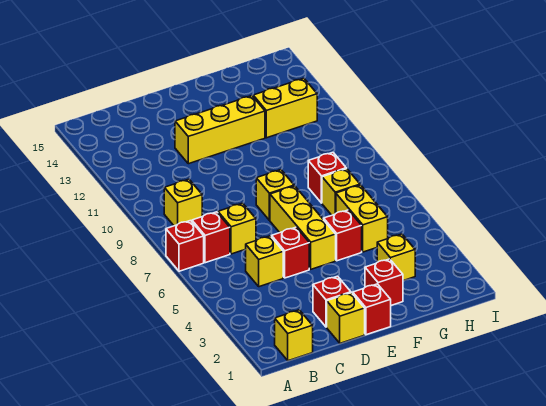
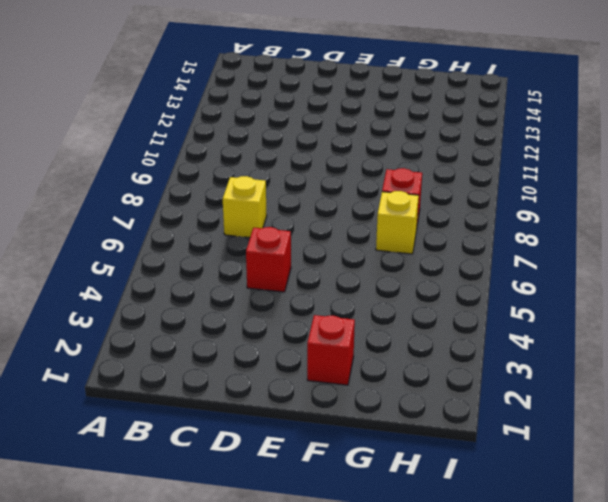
none -> red brick A7 level 1
none -> yellow brick B1 level 1
none -> red brick B7 level 1

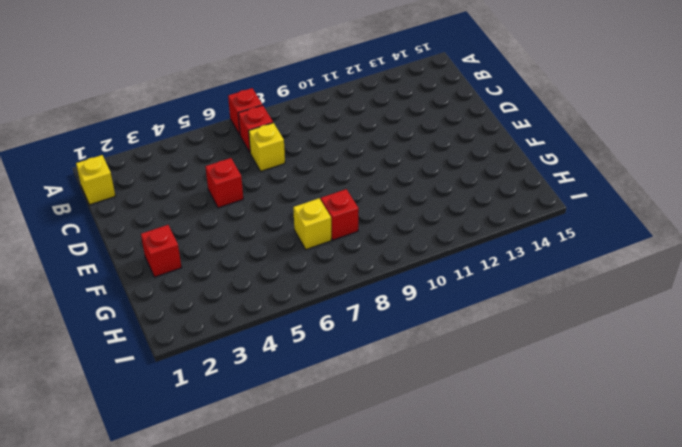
none -> yellow brick B9 level 1
none -> yellow brick C5 level 1
none -> yellow brick D1 level 1

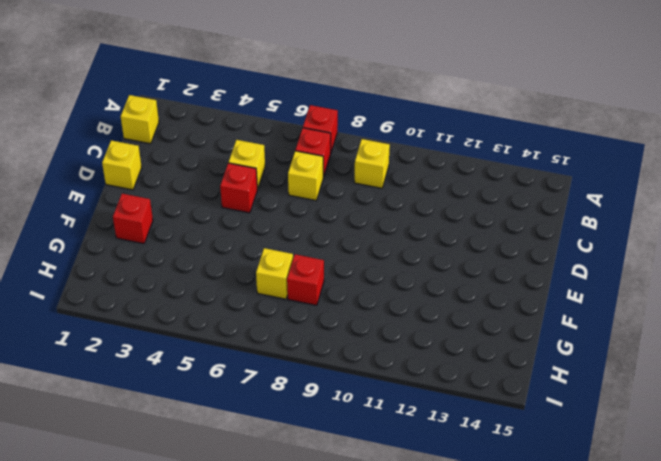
none -> red brick D2 level 1
none -> yellow brick D12:F12 level 1
none -> red brick E1 level 1

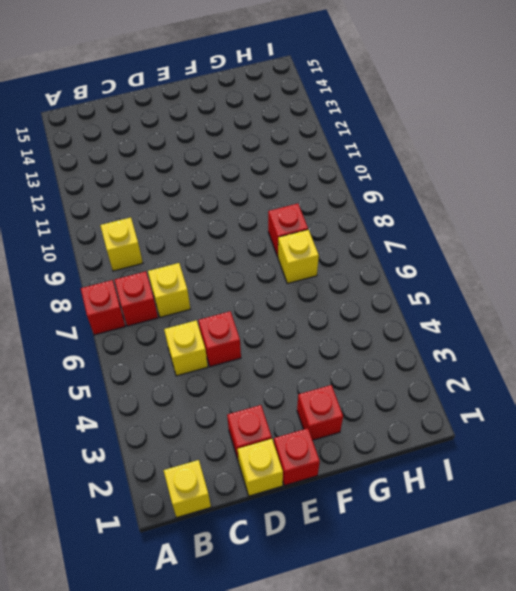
none -> yellow brick D12:F12 level 1
none -> yellow brick E5:E7 level 1
none -> yellow brick E8 level 1

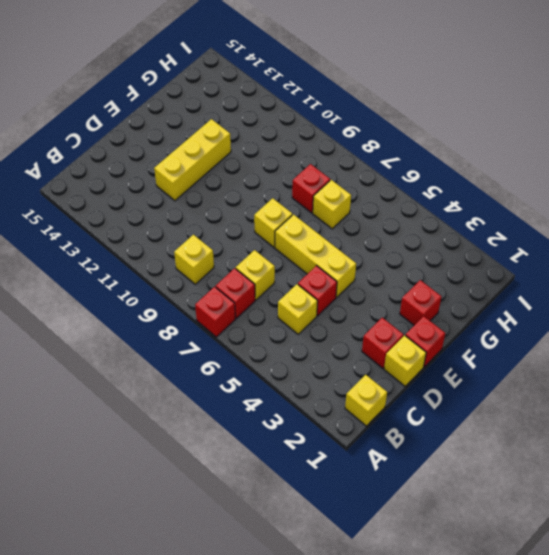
none -> red brick F5 level 1
none -> yellow brick G3 level 1
none -> yellow brick G5:G6 level 1

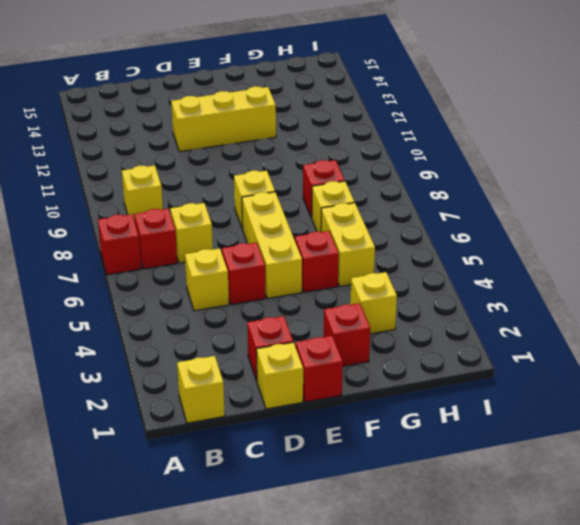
none -> yellow brick G12:H12 level 1

